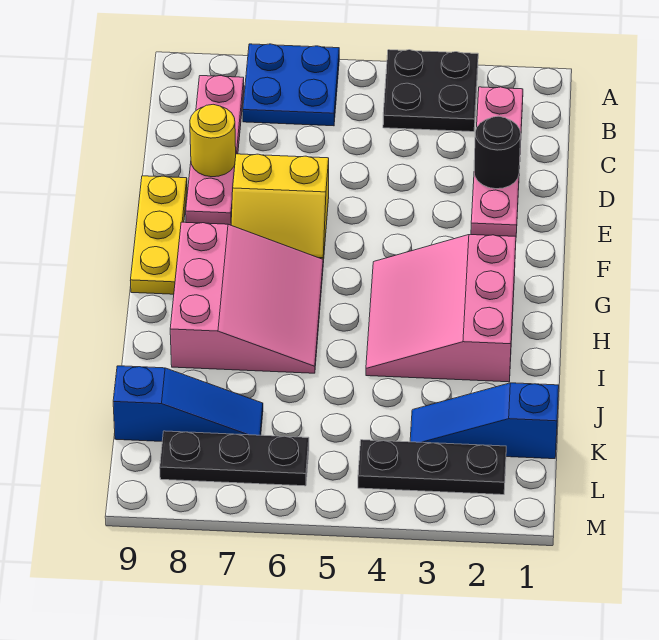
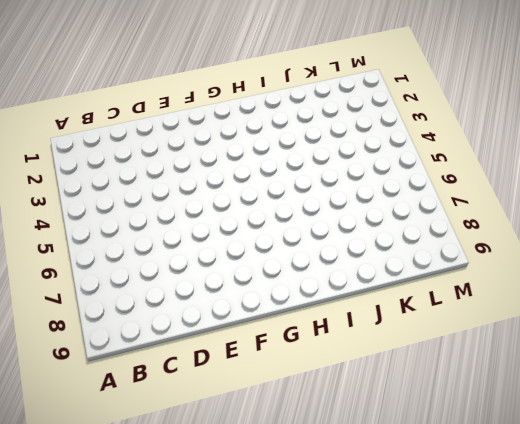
none -> black plate A3:B4 level 1
none -> blue plate A6:B7 level 1
none -> pink plate B2:E2 level 1

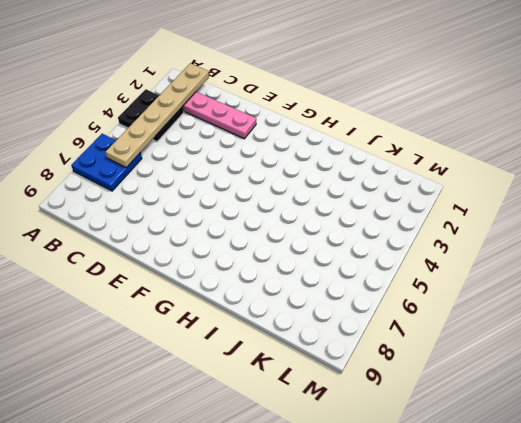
tan plate B1:B6 level 2 -> none
none -> pink plate B8:E8 level 1
none -> yellow slope E6:F7 level 1 top E
none -> yellow plate E9:G9 level 1

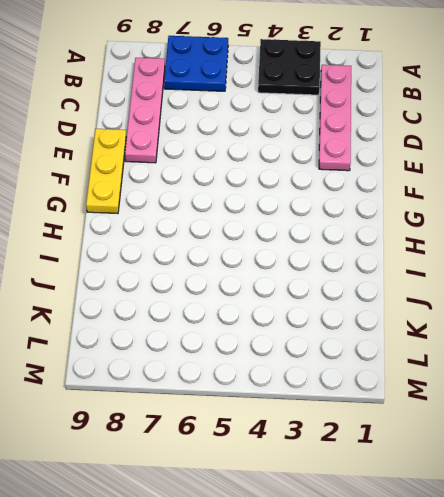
none -> yellow slope E6:F7 level 1 top E
none -> pink slope G2:I4 level 1 top 2
none -> pink slope G6:I8 level 1 top 8

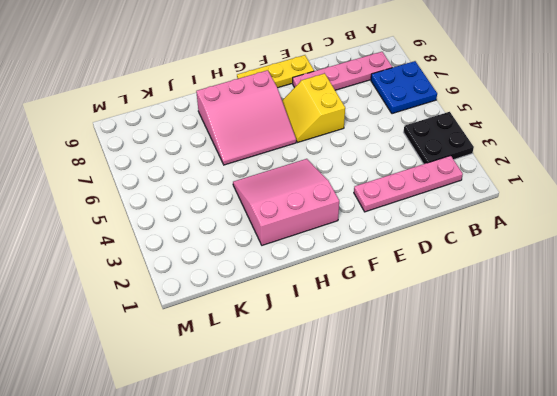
none -> blue slope K1:K3 level 1 top 1
none -> blue slope K7:K9 level 1 top 9
none -> black plate L2:L4 level 1

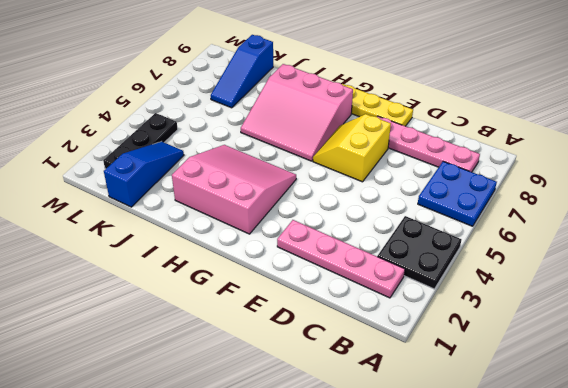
none -> black plate L6:L8 level 1
none -> black round brick D2 level 2
none -> yellow round brick D8 level 2

